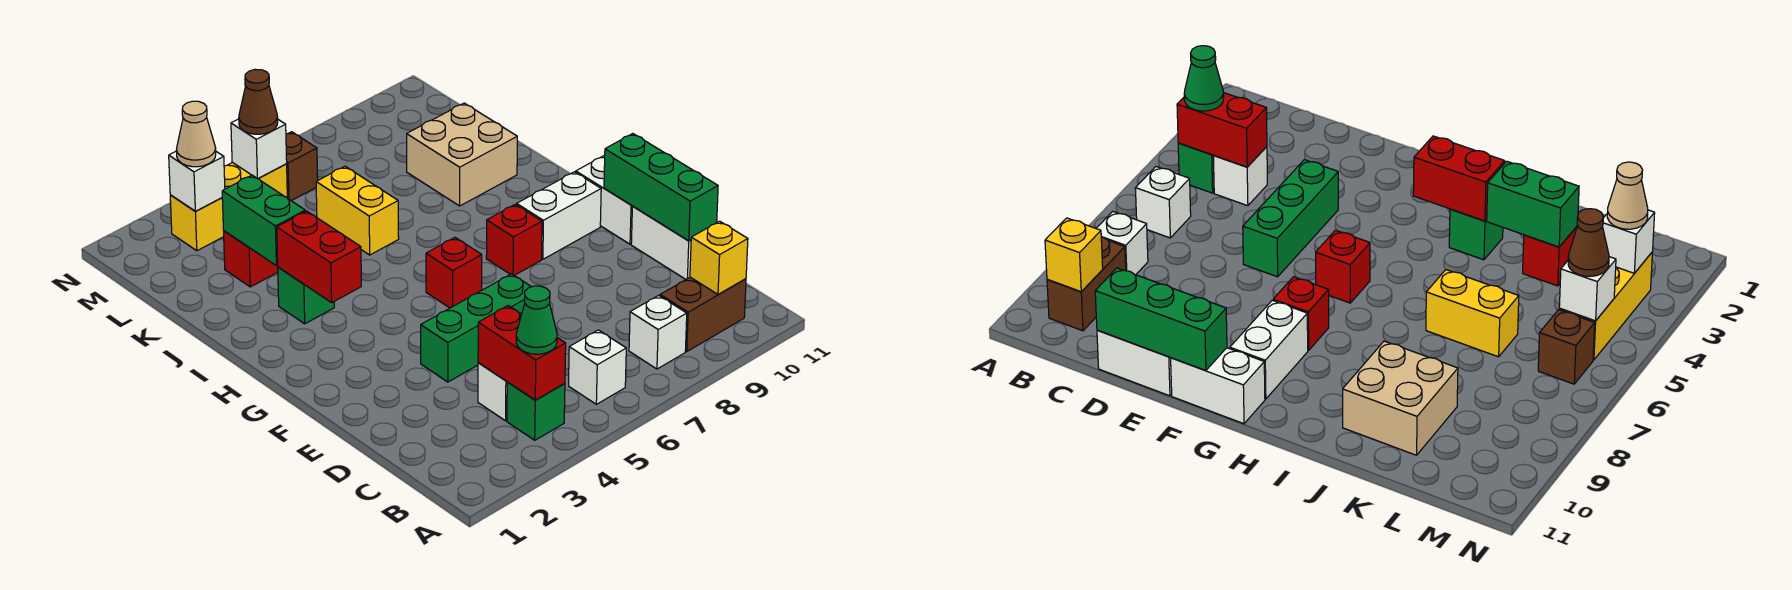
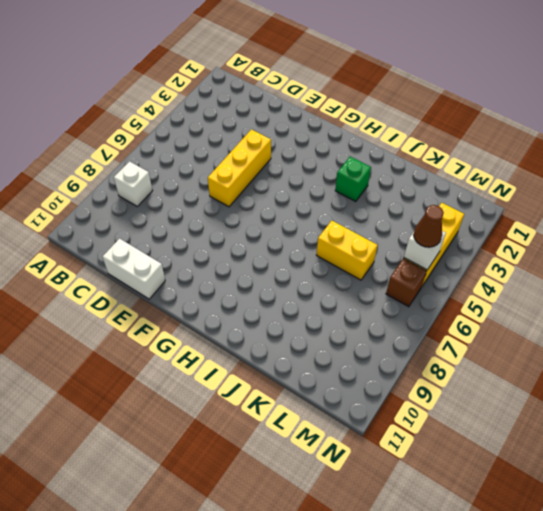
yellow brick E4:E6 level 1 -> green brick E4:E6 level 1
none -> green brick B4 level 1
none -> white brick B6 level 1
none -> brown brick B9:B10 level 1

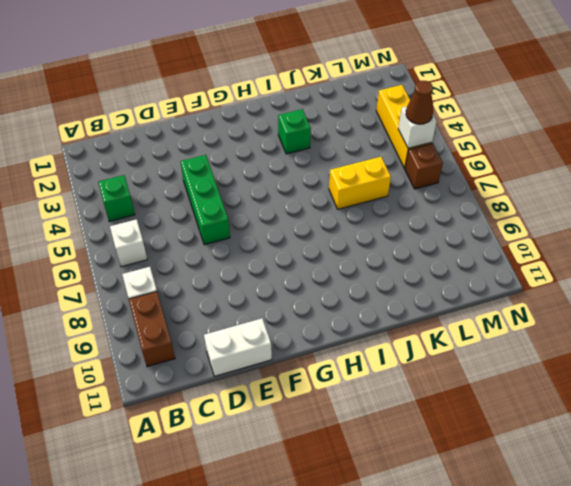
none -> white brick C4 level 1
none -> white brick F11:G11 level 1
none -> red brick G6 level 1

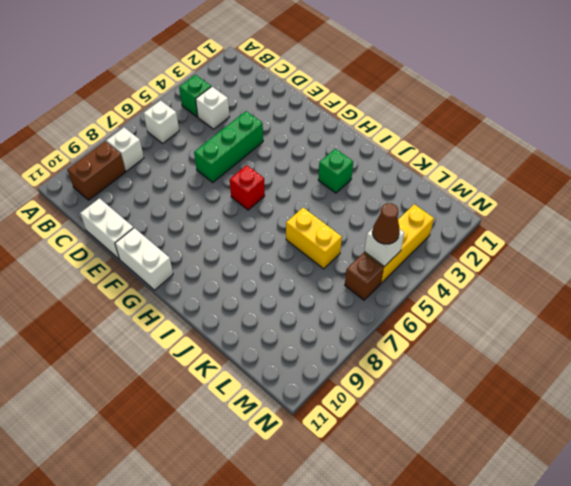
none -> red brick G8 level 1
none -> white brick G9:G10 level 1
none -> tan brick J9:K10 level 1

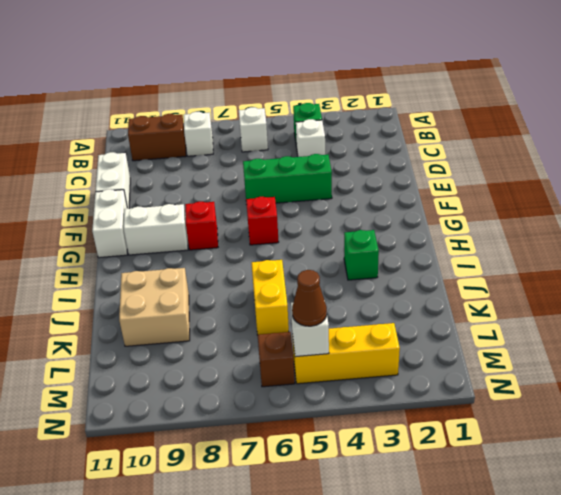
none -> red brick K3 level 1
none -> red brick B4:C4 level 2
none -> yellow brick B10 level 2

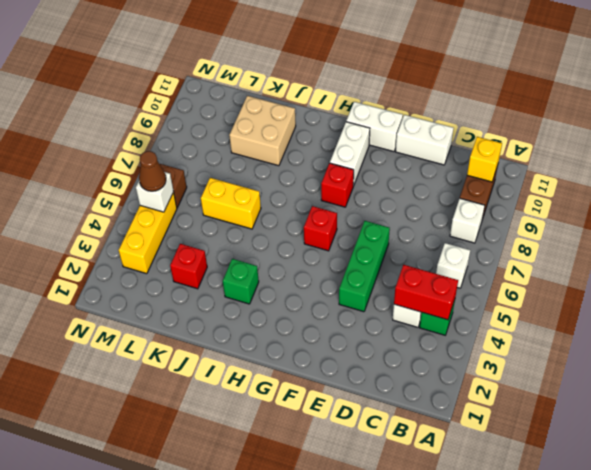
none -> green brick D11:F11 level 2
none -> red brick H3:I3 level 2
none -> green brick J3:K3 level 2

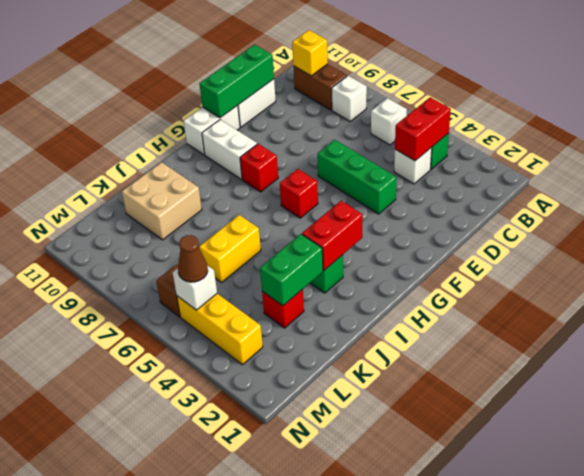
none -> white brick M3 level 2
none -> green cone B4 level 3
none -> tan cone M3 level 3

